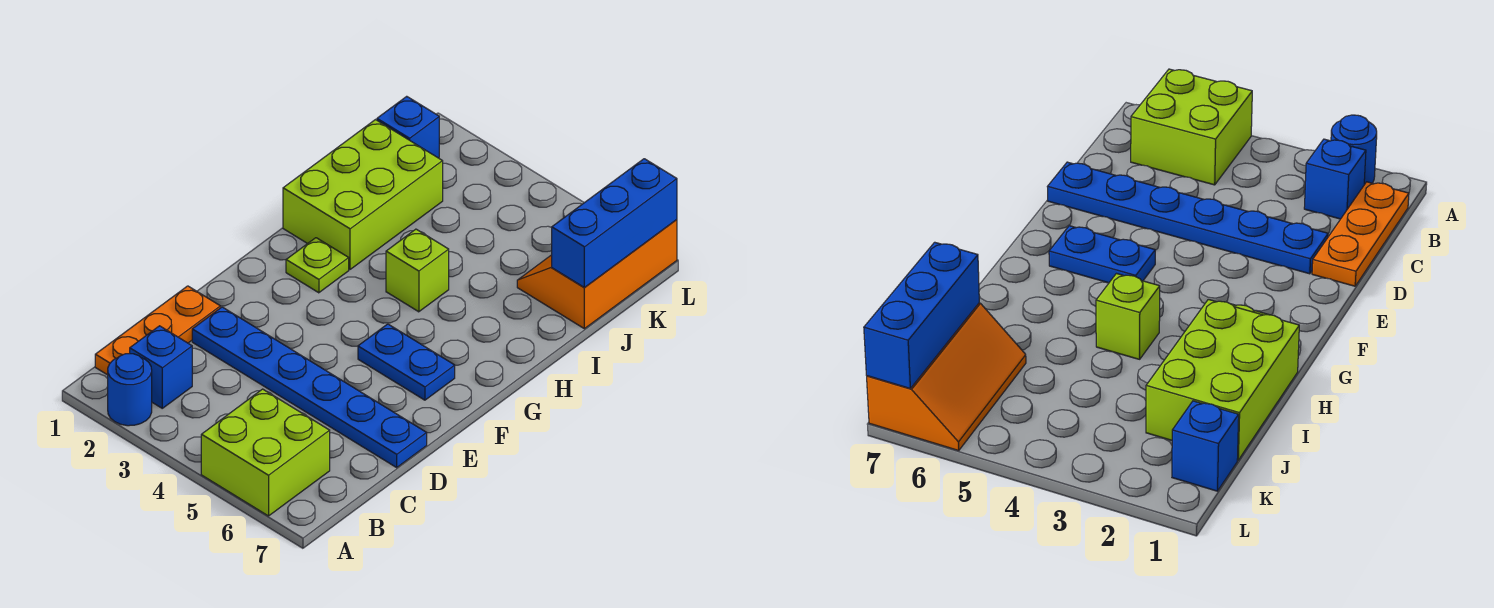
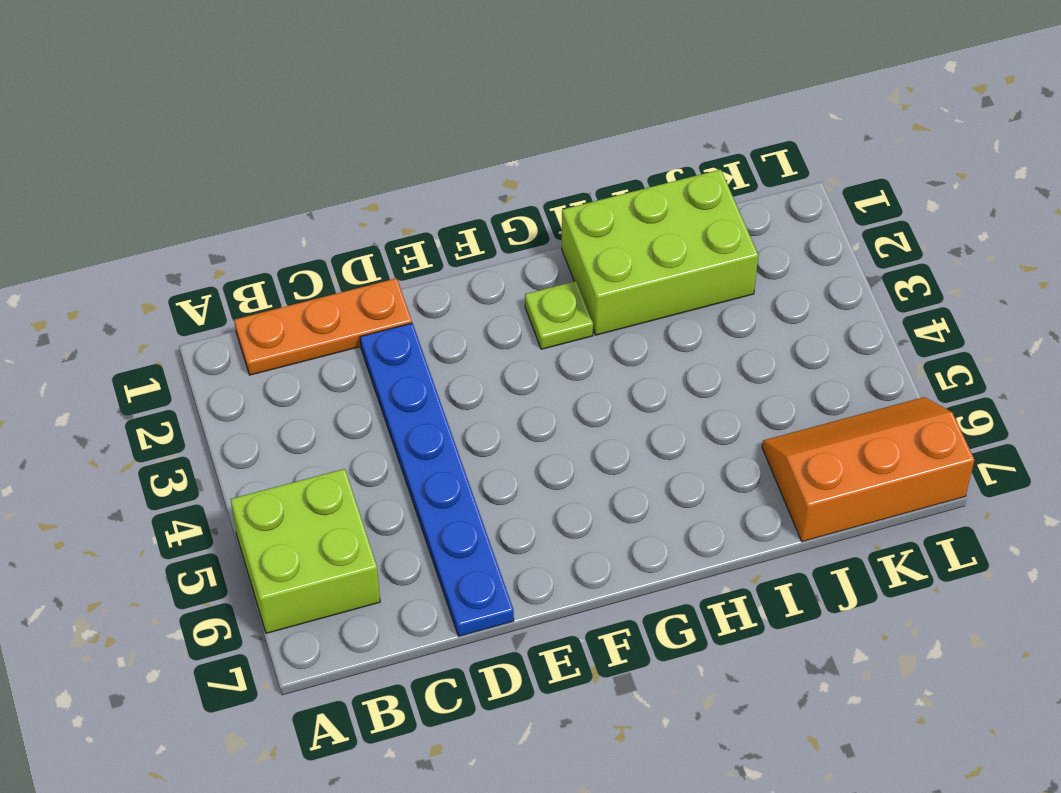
none -> blue round brick A2 level 1
none -> blue brick B2 level 1
none -> blue plate F5:F6 level 1

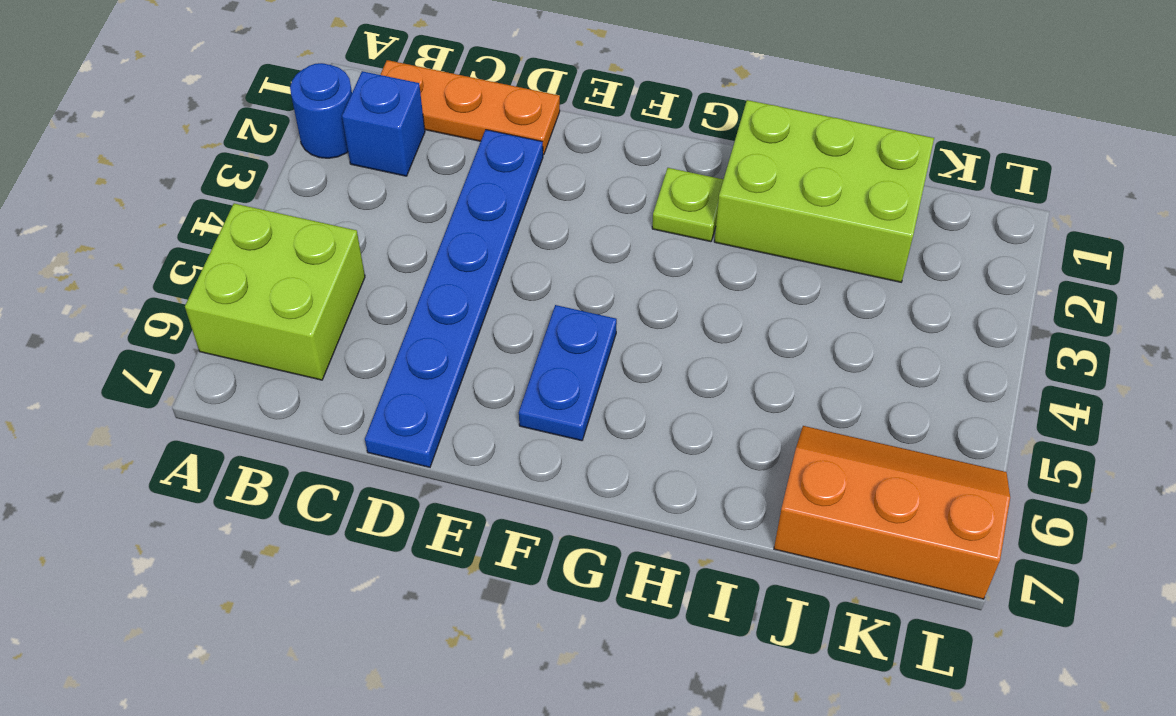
none -> lime brick H4 level 1
none -> blue brick K1 level 1
none -> blue brick J7:L7 level 2

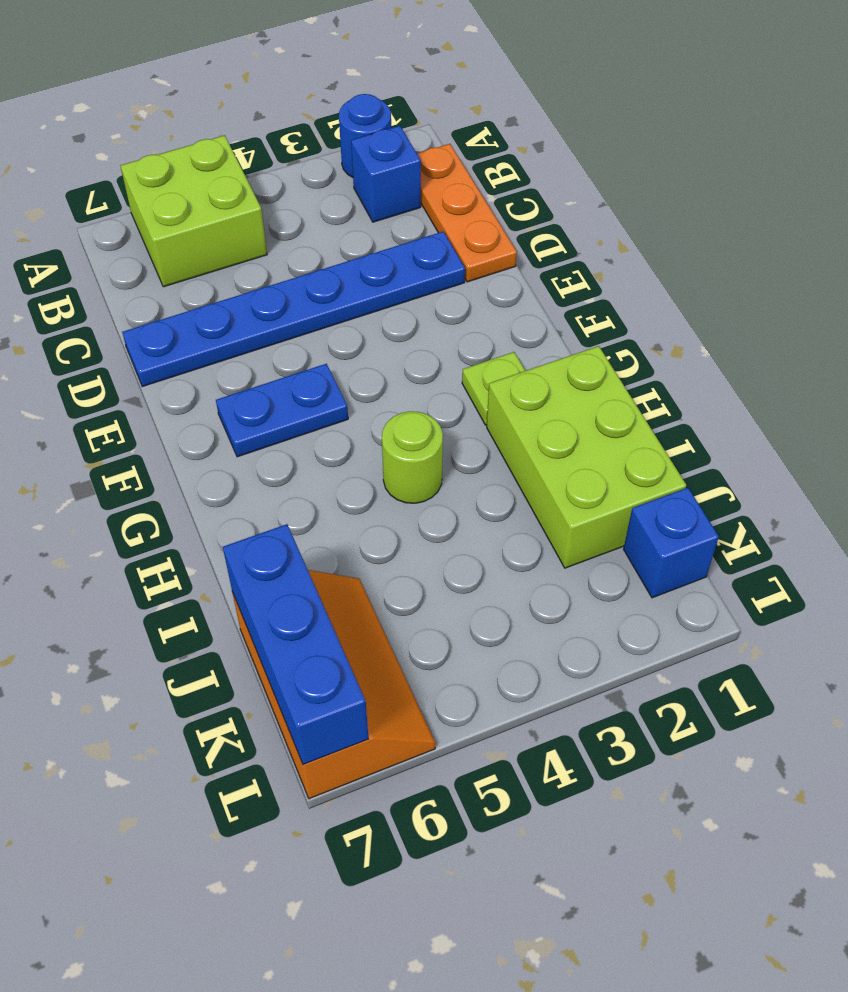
lime round brick H4 level 1 -> lime brick H4 level 1

